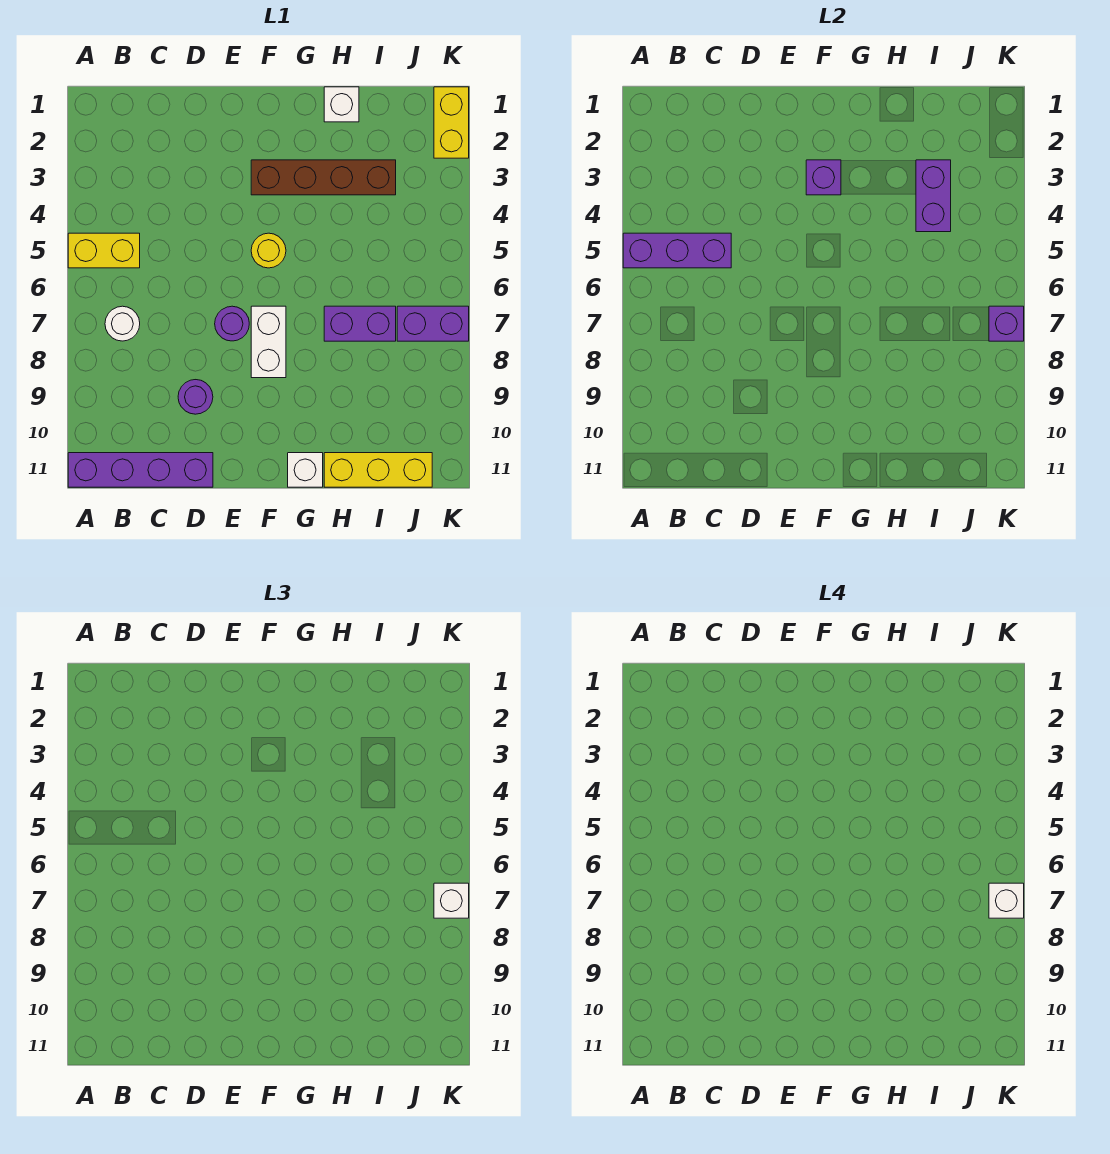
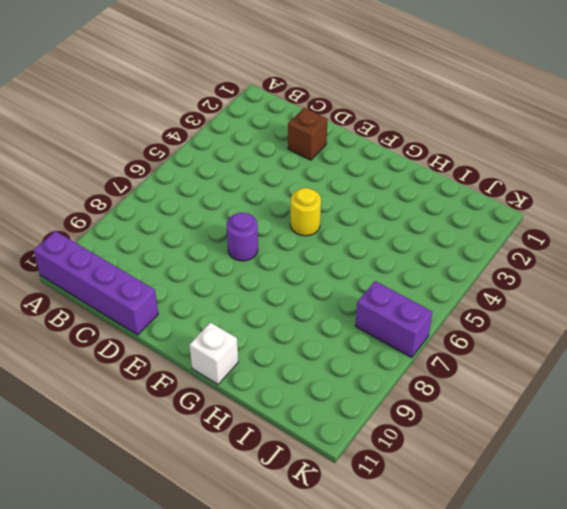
brown brick D2 level 1 -> none
none -> yellow brick A5:B5 level 1
none -> white round brick B7 level 1
none -> purple round brick D9 level 1

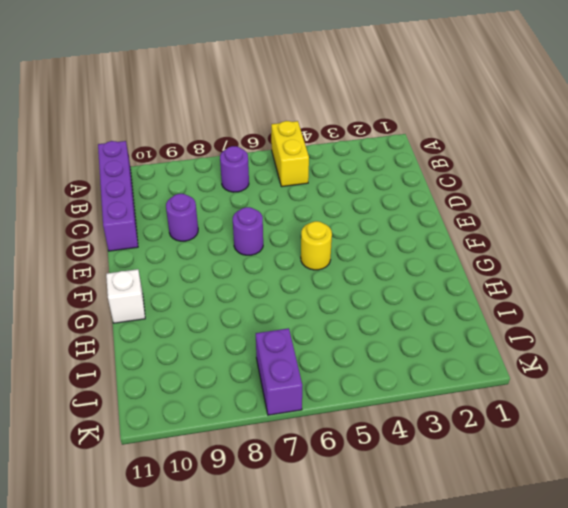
purple round brick B7 level 1 -> white round brick B7 level 1
none -> brown brick F3:I3 level 1
none -> white brick F7:F8 level 1
none -> white brick H1 level 1

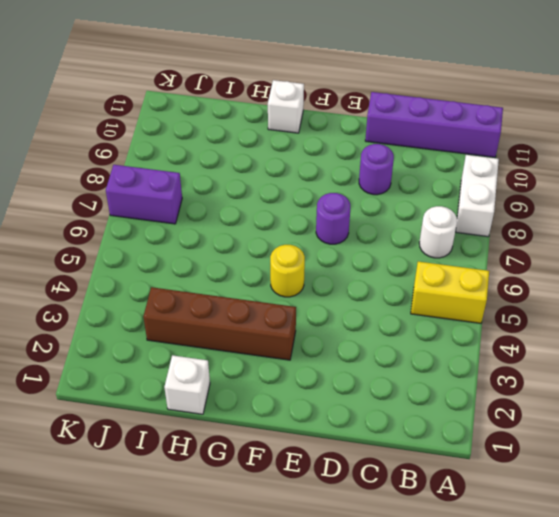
white brick A8:A9 level 1 -> white brick F7:F8 level 1
none -> purple brick H7:I7 level 1
none -> yellow brick H11:J11 level 1
none -> yellow brick K1:K2 level 1

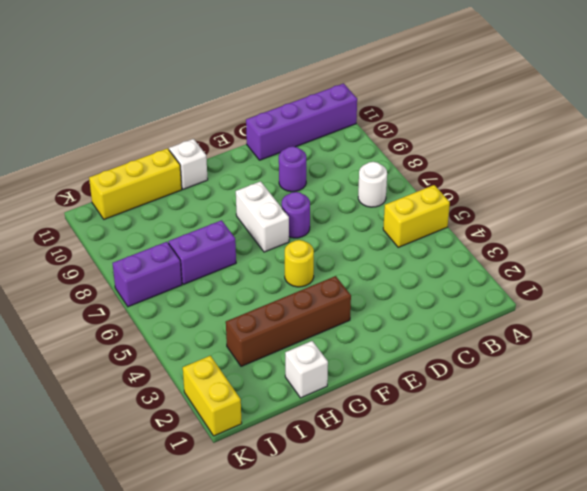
none -> purple brick A5:C5 level 2
none -> purple brick F3 level 2
none -> purple brick I3:I4 level 2

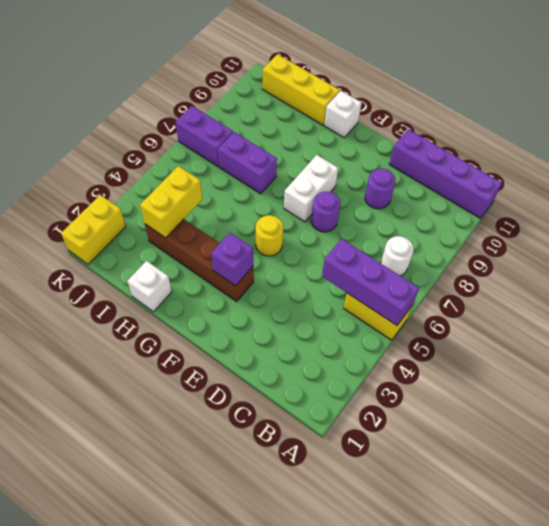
yellow brick I3:I4 level 2 -> purple brick I3:I4 level 2
none -> purple brick K7 level 2
none -> white brick K7 level 3
none -> white brick K7 level 4

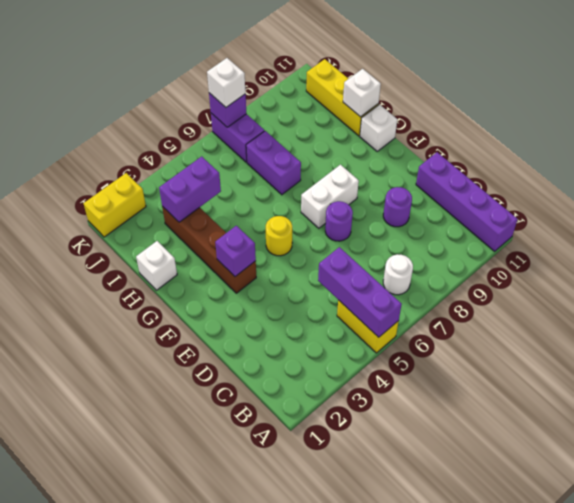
white brick H11 level 2 -> white brick K7 level 4

